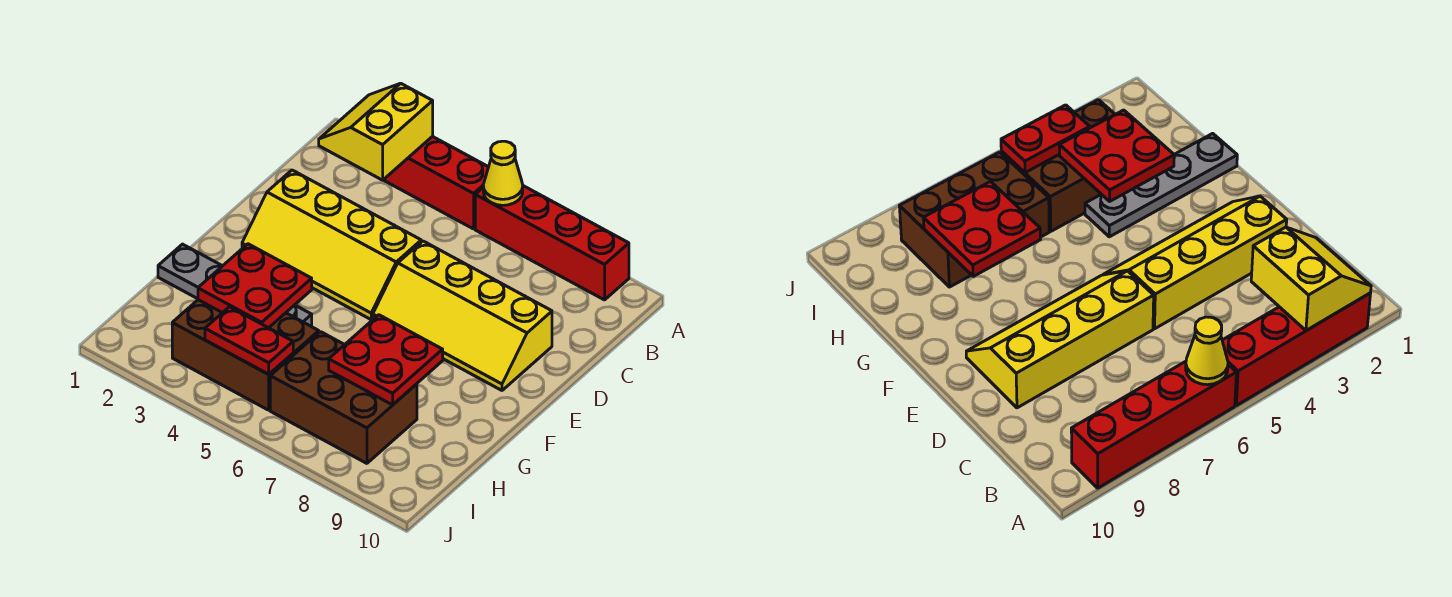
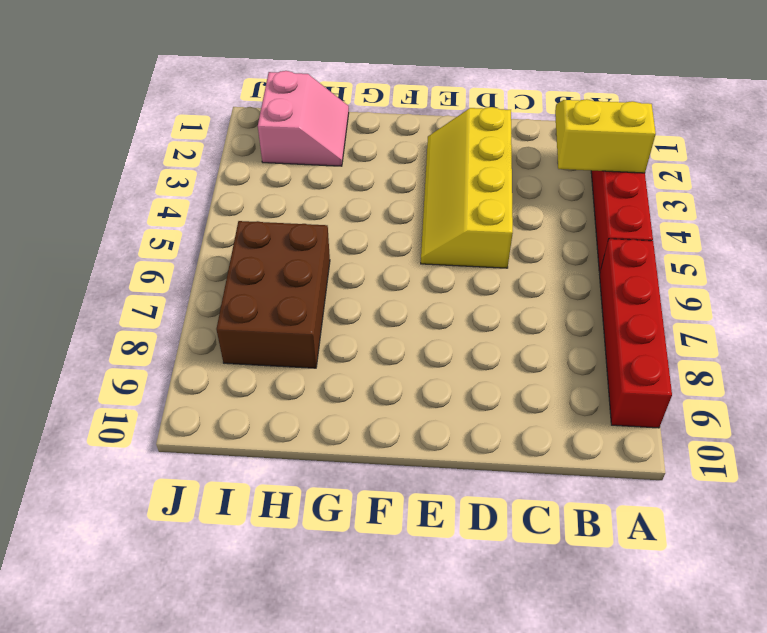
pink slope H1:I2 level 1 top I -> none
none -> yellow slope D6:E9 level 1 top D
none -> grey plate G1:G4 level 1
none -> brown brick H3:I5 level 1

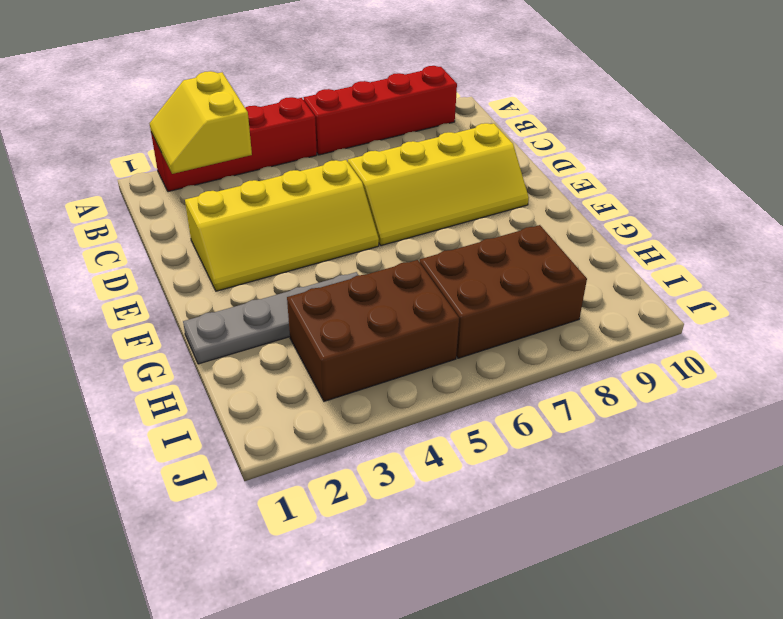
none -> yellow cone A6 level 2
none -> red plate G3:H4 level 2
none -> red plate G7:H8 level 2

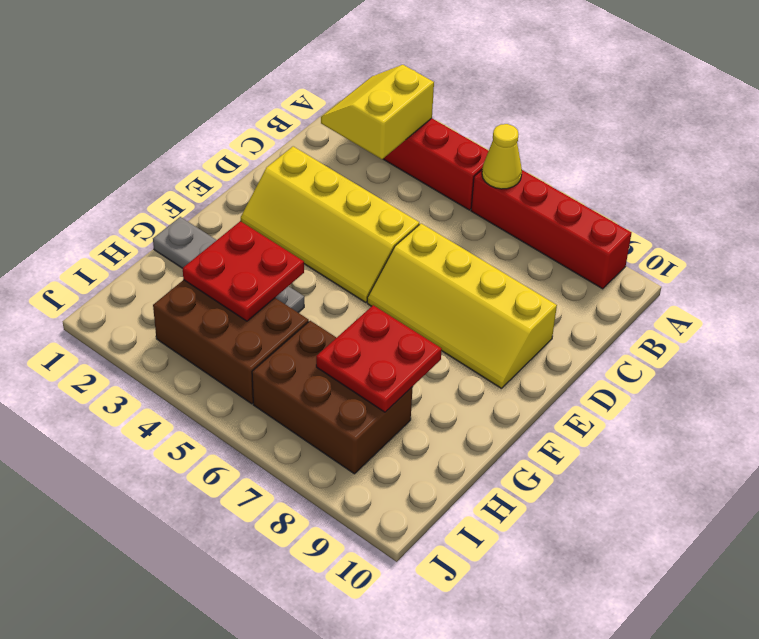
none -> red plate I4:I5 level 2

